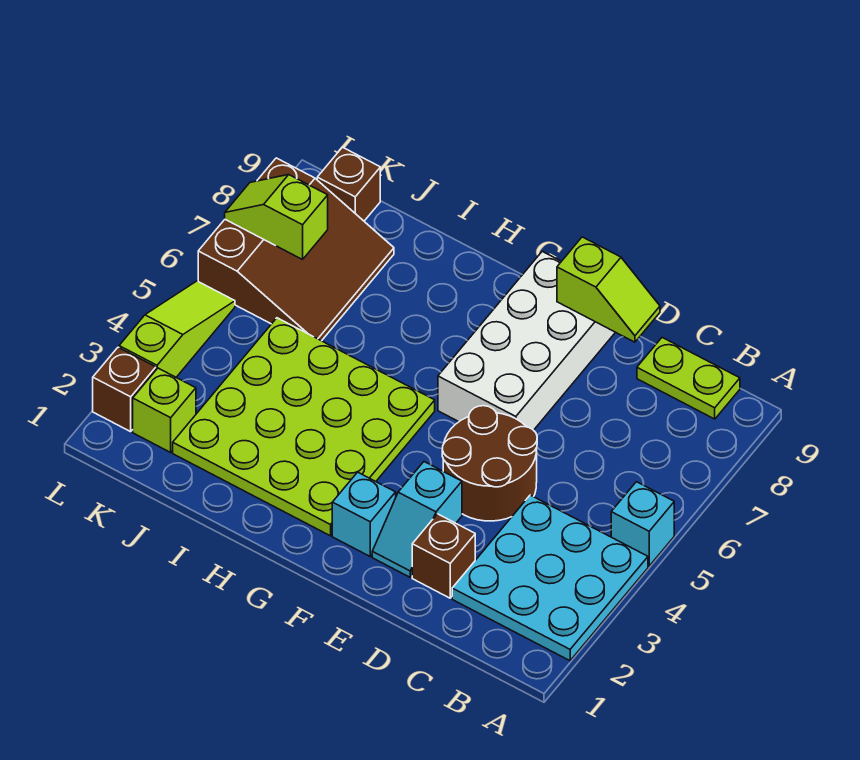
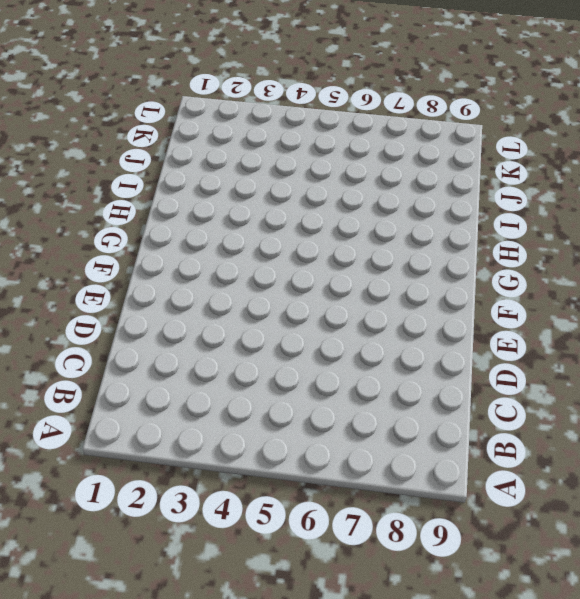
none -> cyan plate A2:C4 level 1
none -> cyan brick A5 level 1
none -> lime plate B9:C9 level 1

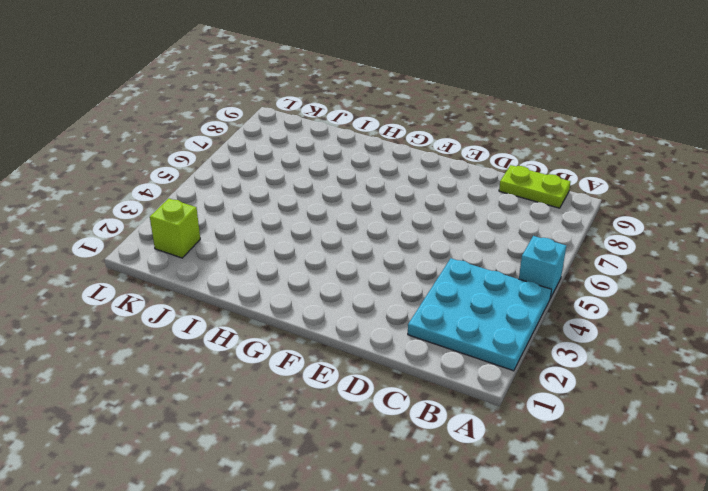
none -> brown brick D2 level 1
none -> brown round brick D4:E5 level 1
none -> cyan slope E2:E3 level 1 top 3

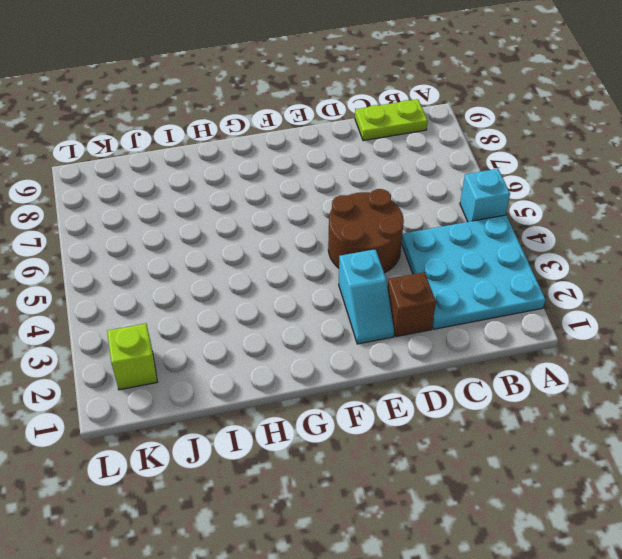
none -> white brick E6:F9 level 1
none -> cyan brick F2 level 1
none -> lime plate G2:J5 level 1

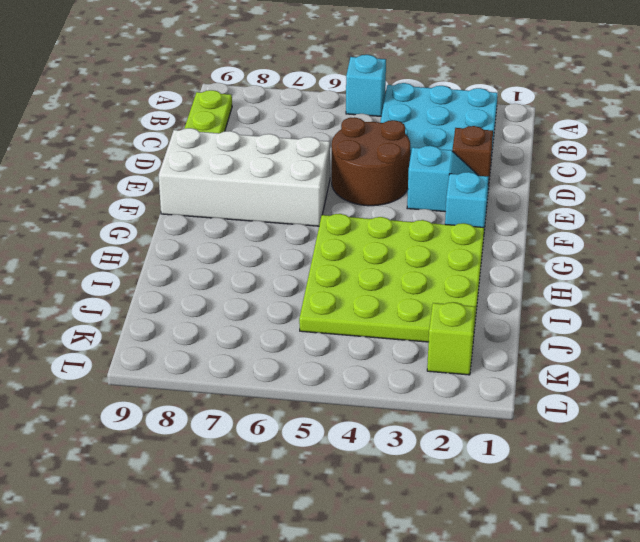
none -> brown slope J6:L8 level 1 top L
none -> brown brick K9 level 1
none -> brown brick L2 level 1

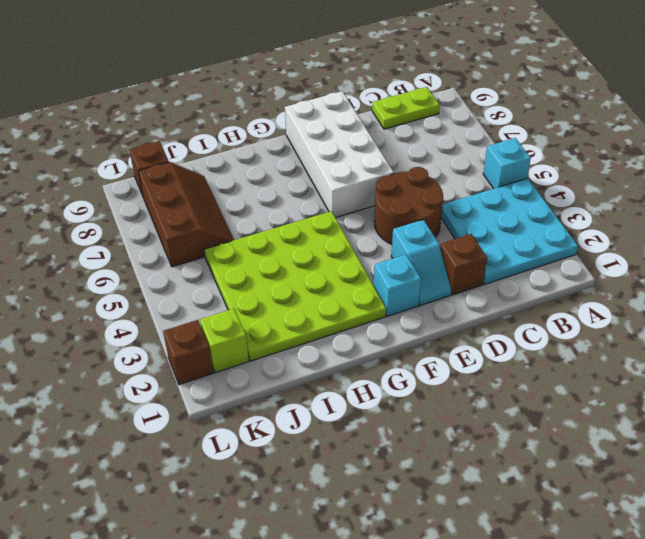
brown slope J6:K8 level 1 top K -> brown slope J6:L8 level 1 top L
none -> lime slope L3:L5 level 1 top 3
none -> lime slope D9:E9 level 2 top E
none -> lime slope K7:L7 level 2 top K

